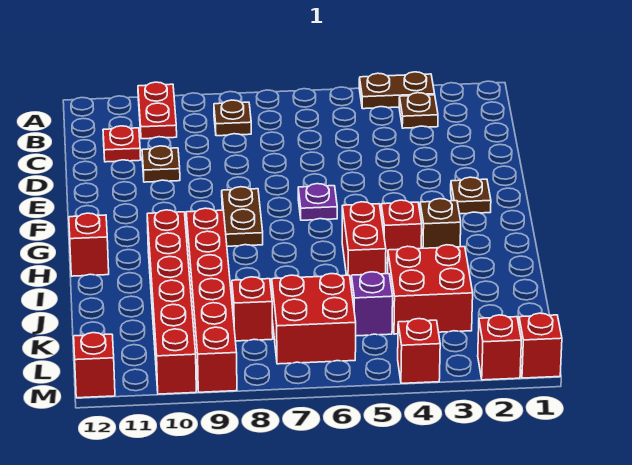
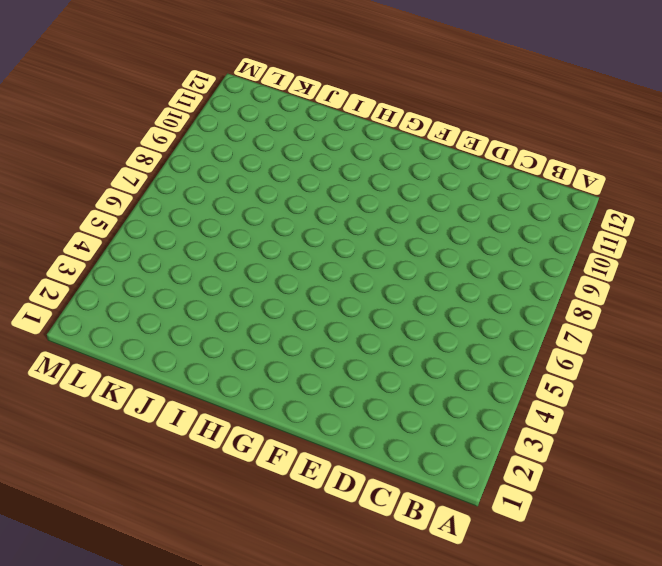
none -> brown plate A3:A4 level 1
none -> red plate A10:B10 level 1
none -> brown plate B3 level 1

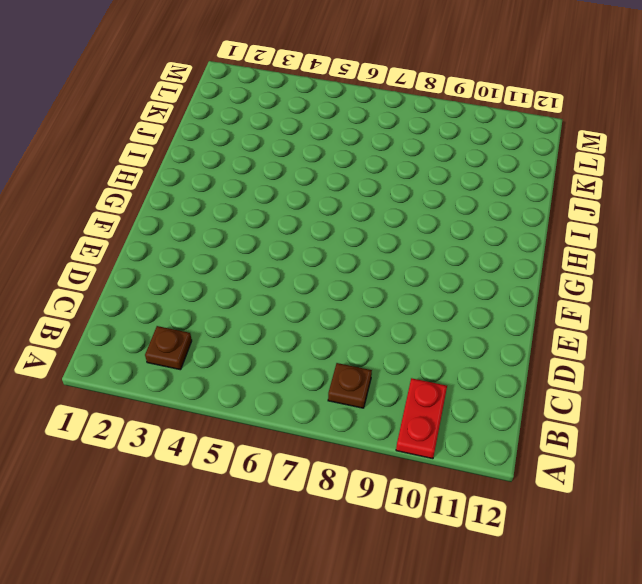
none -> brown plate A3:A4 level 1
none -> red plate C11 level 1
none -> brown plate D10 level 1

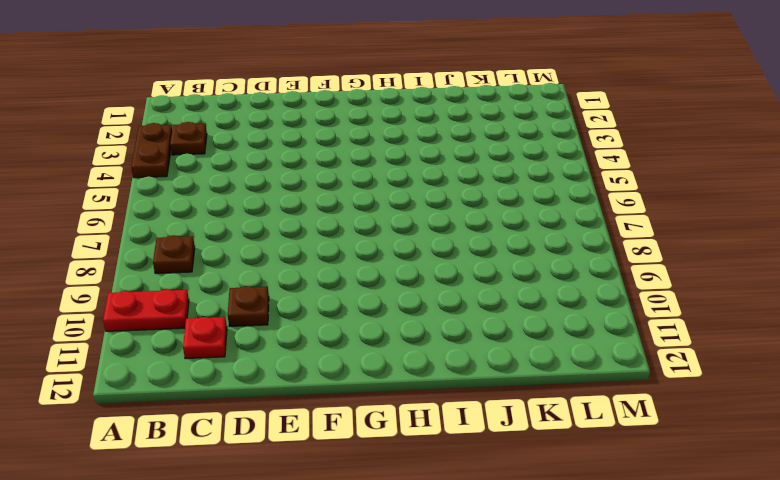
none -> brown plate F2 level 1
none -> purple plate F6 level 1
none -> brown plate F8:G8 level 1

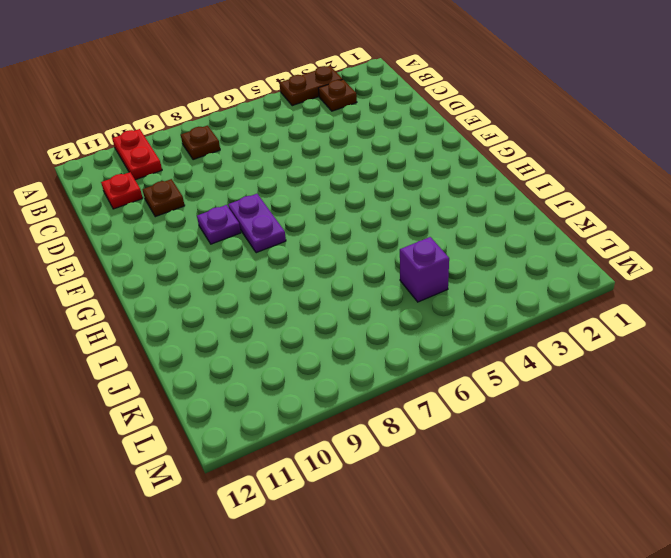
purple plate F8:G8 level 1 -> brown plate F8:G8 level 1
purple plate F9 level 1 -> purple plate F6 level 1
none -> brown plate F2 level 1
none -> brown brick H3 level 1
none -> red brick H4 level 1

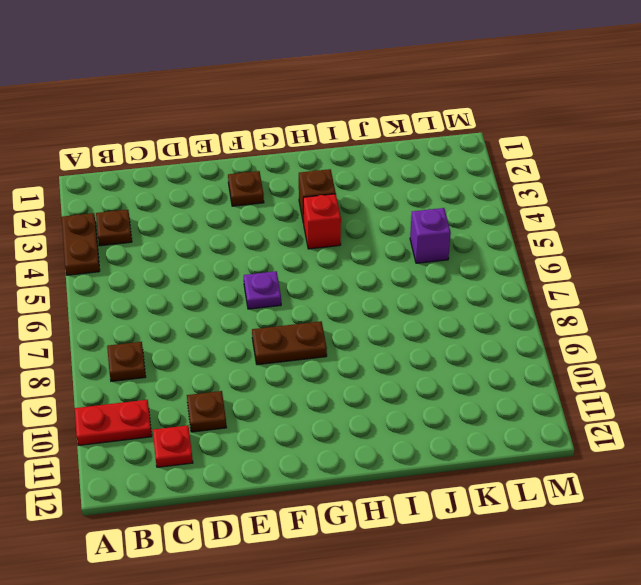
none -> red brick H5:I5 level 1
none -> red brick H9:M9 level 1
none -> red brick H10:M10 level 1

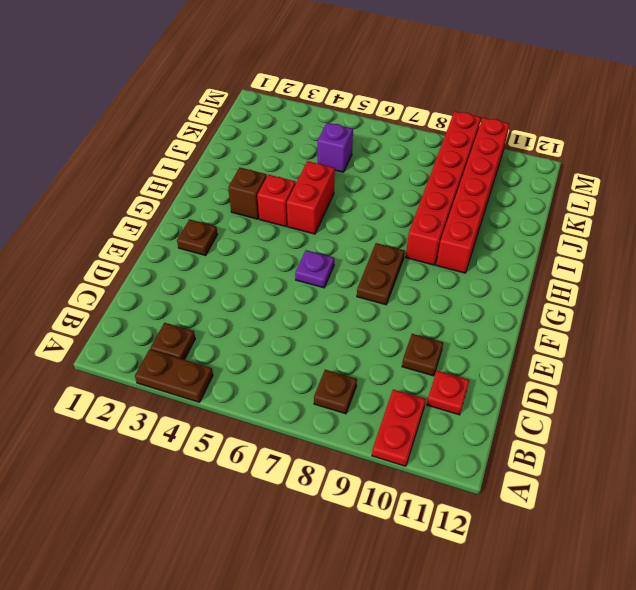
none -> red brick H12 level 1
none -> red brick J3:K4 level 1
none -> red brick K6:L7 level 1

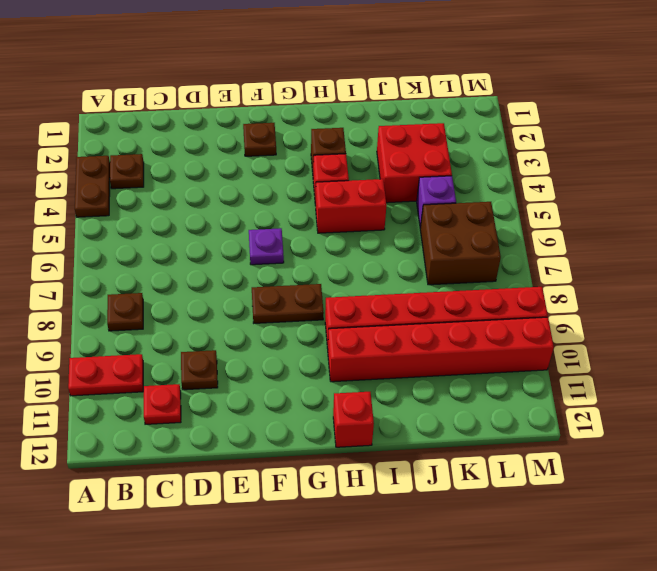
brown brick K6:L7 level 1 -> red brick K6:L7 level 1
none -> red brick K8 level 1
none -> red brick M1 level 1
none -> red brick M2 level 1

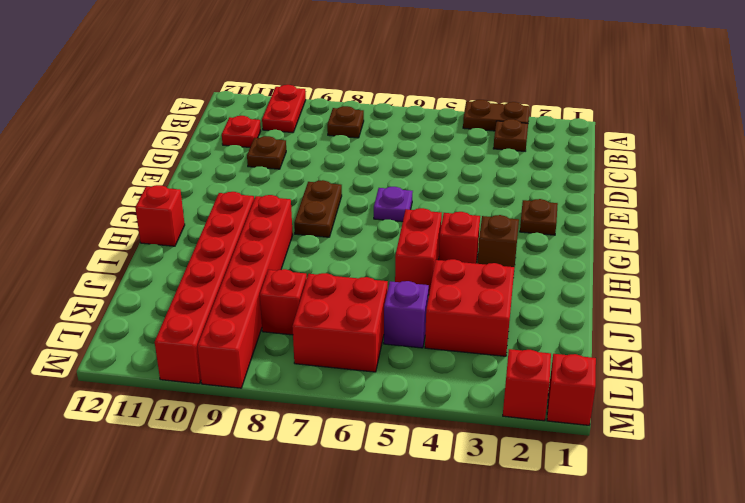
none -> red brick M4 level 1
none -> red brick M12 level 1

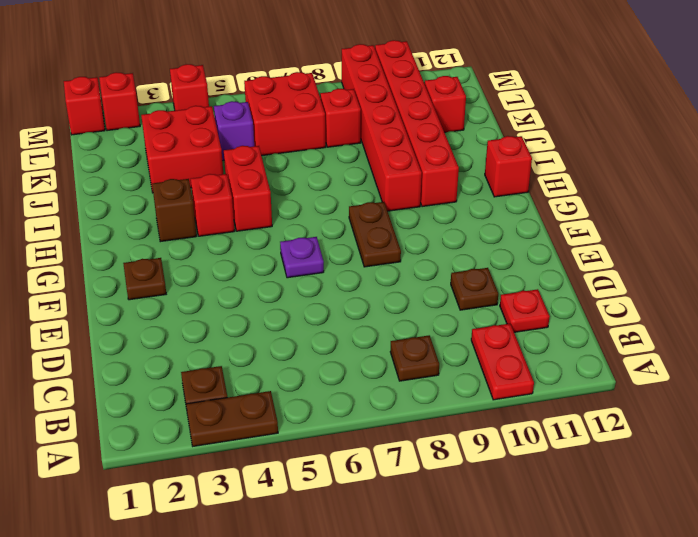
red brick K11 level 1 -> red brick M12 level 1

